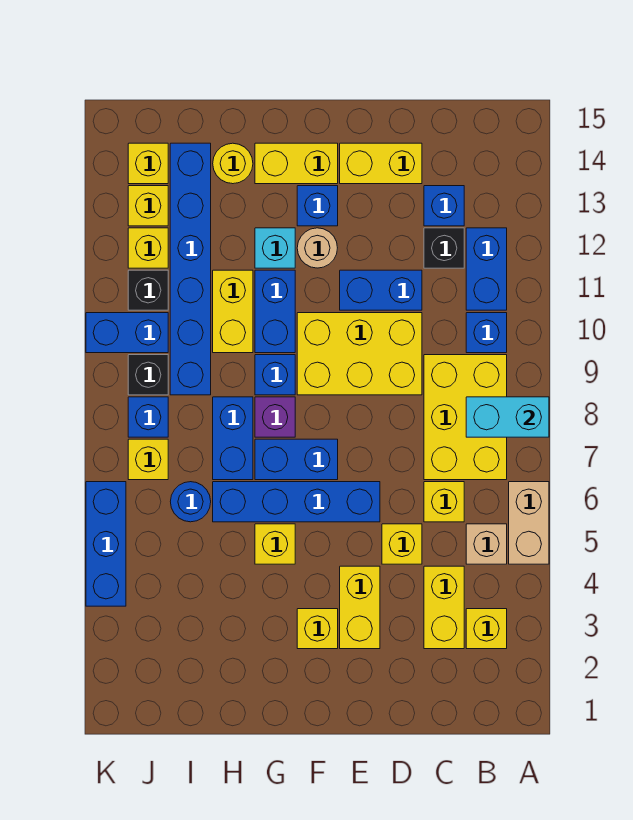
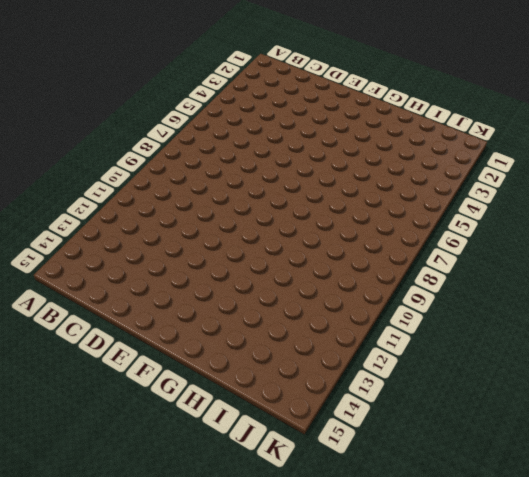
none -> tan brick A5:A6 level 1
none -> yellow brick B3 level 1
none -> tan brick B5 level 1
none -> yellow brick B7:C9 level 1

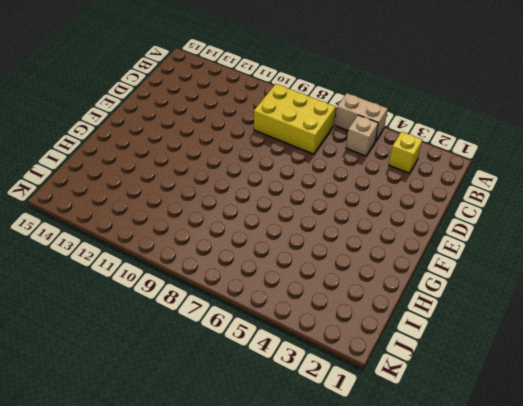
none -> blue brick B10 level 1
none -> blue brick B11:B12 level 1
none -> yellow brick C3:C4 level 1
none -> yellow brick C6 level 1

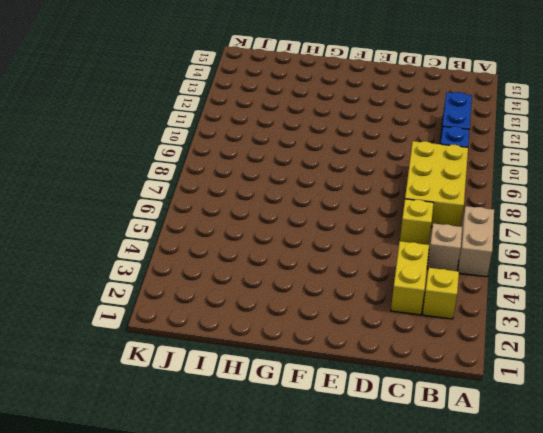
none -> black brick C12 level 1
none -> blue brick C13 level 1
none -> yellow brick D5 level 1
none -> yellow brick D9:F10 level 1

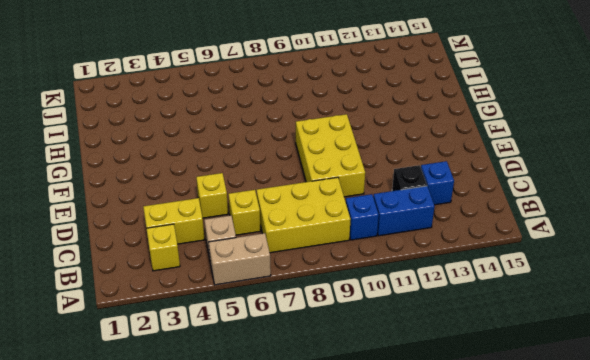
none -> blue brick D11:E11 level 1
none -> yellow brick D14:E14 level 1
none -> yellow brick E3:E4 level 1
none -> blue brick E6:H6 level 1

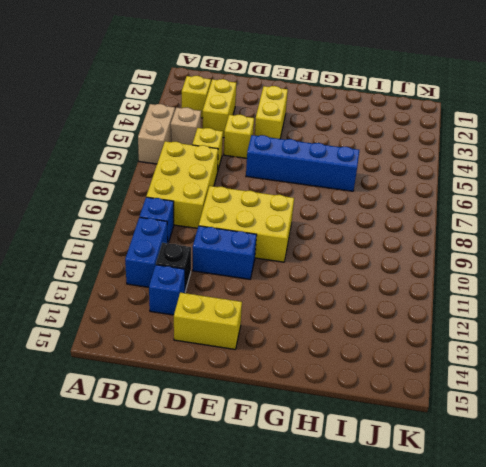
none -> yellow brick F3 level 1
none -> blue brick F7:G7 level 1
none -> tan round brick F12 level 1
none -> blue brick F13 level 1

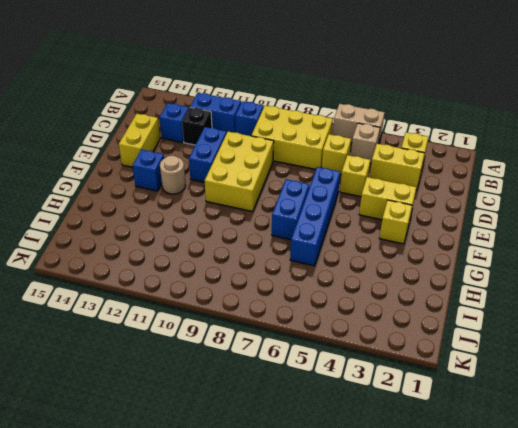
none -> yellow brick F14:G14 level 1
none -> yellow brick G5 level 1
none -> purple brick G8 level 1
none -> blue brick G9 level 1

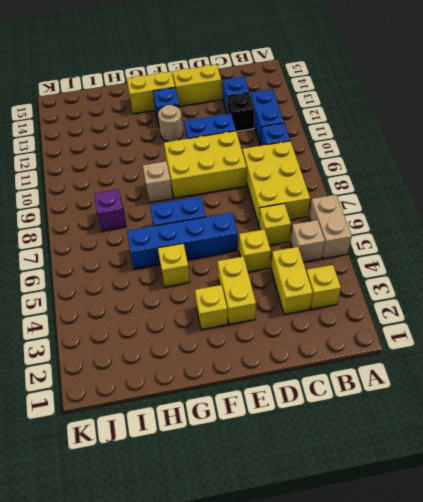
tan brick G9 level 1 -> blue brick G9 level 1
purple brick I8 level 1 -> purple brick G8 level 1
none -> blue brick G10:G11 level 1
none -> cyan brick G12 level 1
none -> blue brick H7:H8 level 1
none -> yellow brick H10:H11 level 1

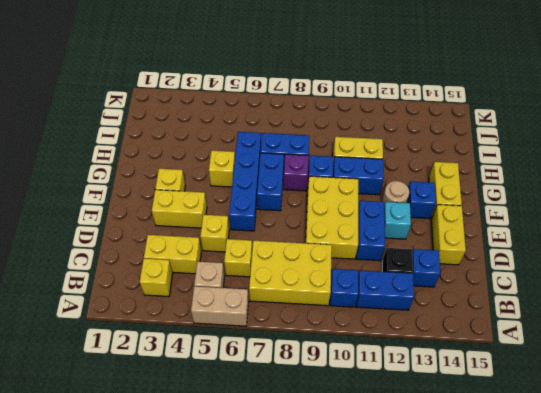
cyan brick E12 level 1 -> cyan brick G12 level 1
none -> yellow round brick H14 level 1
none -> blue round brick I6 level 1
none -> blue brick I9:I14 level 1
none -> yellow brick J7 level 1

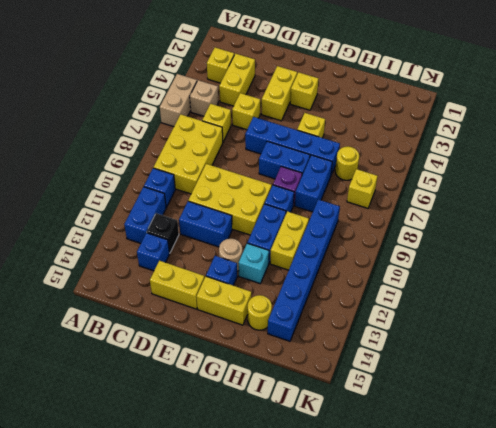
yellow round brick I6 level 1 -> blue round brick I6 level 1
none -> blue brick J8 level 1
none -> black brick J9 level 1
none -> blue brick J10:K10 level 1
none -> black brick J11 level 1

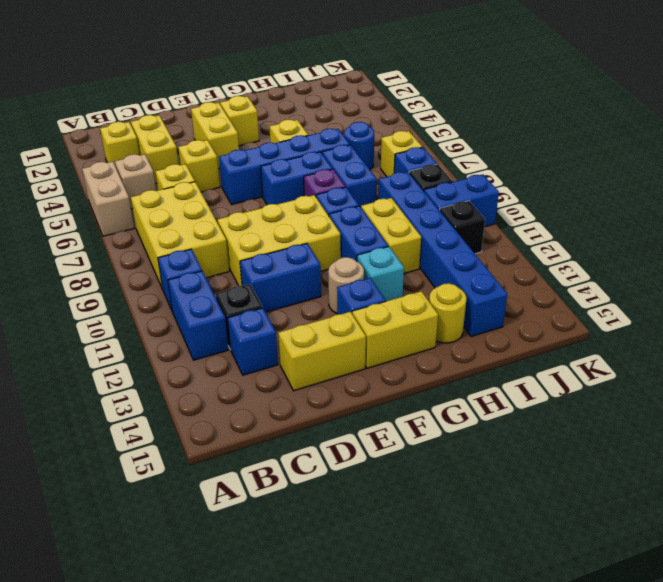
none -> yellow brick J12 level 1
none -> yellow brick J13 level 1
none -> yellow brick J14 level 1
none -> blue brick K4:K6 level 1

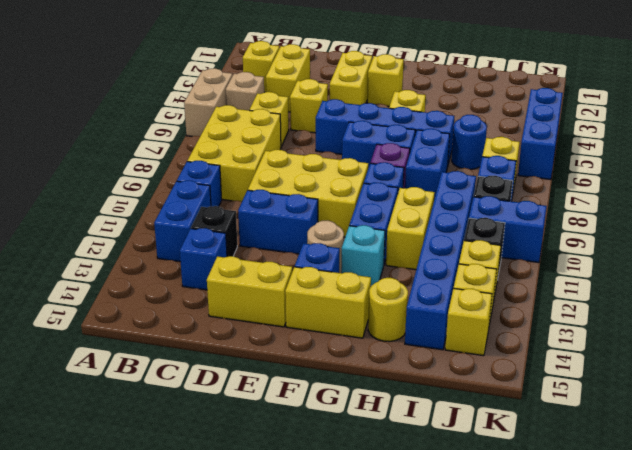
none -> cyan brick A8:B8 level 2

